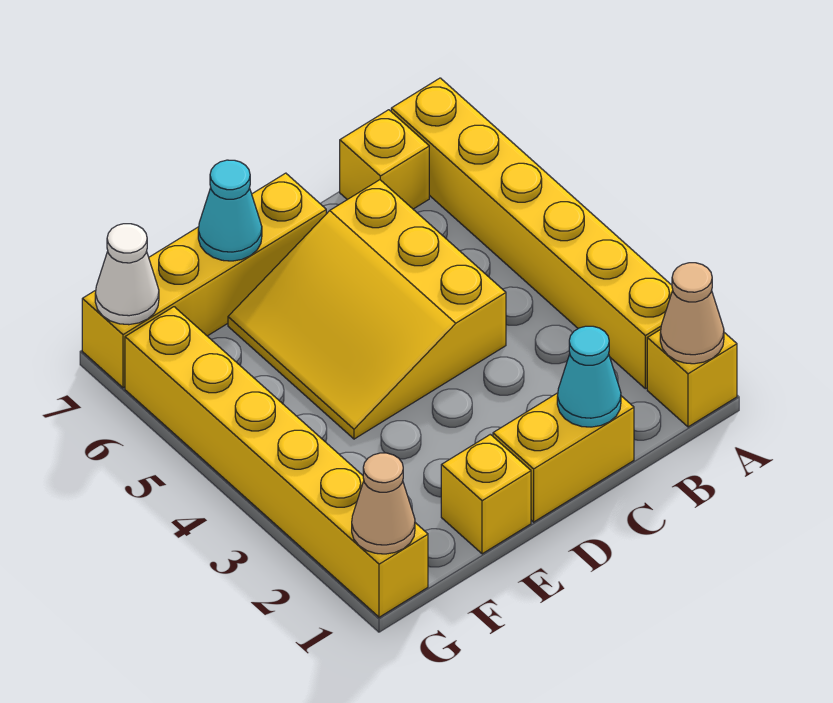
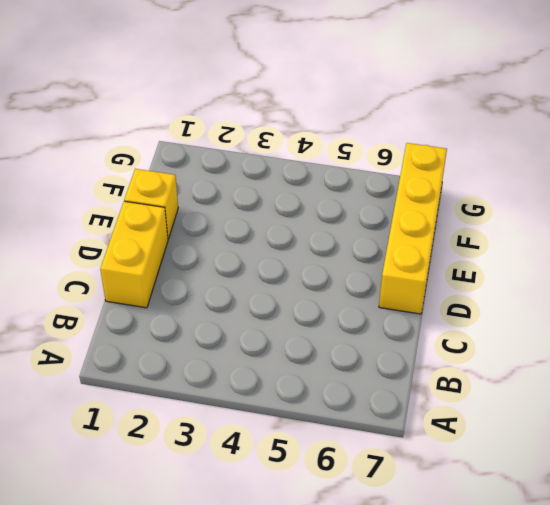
none -> yellow brick A1 level 1
none -> yellow brick A2:A7 level 1
none -> yellow brick B7 level 1

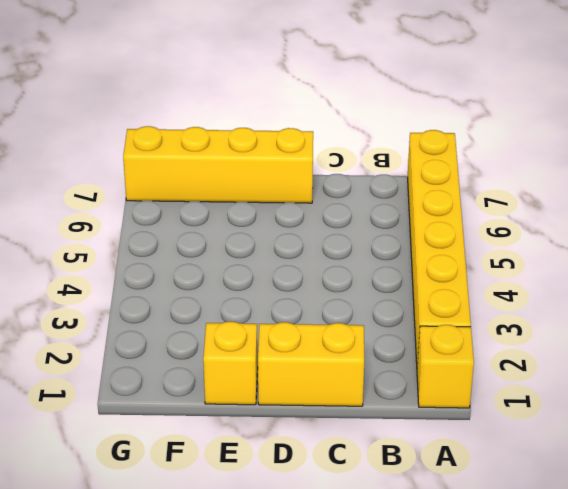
none -> yellow brick B7 level 1
none -> yellow slope C4:E6 level 1 top C
none -> yellow brick G1:G6 level 1

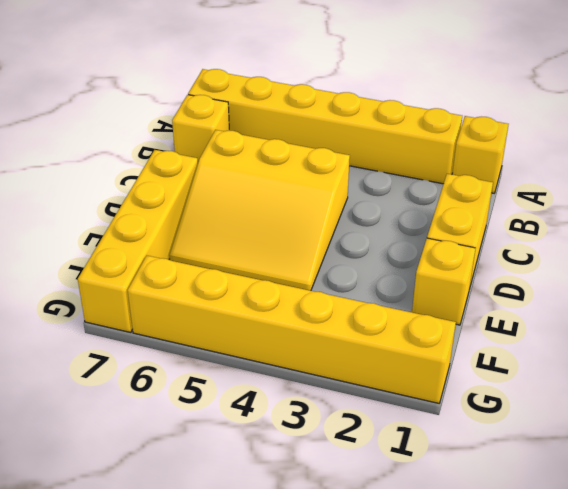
none -> tan cone A1 level 2
none -> cyan cone C1 level 2
none -> cyan cone E7 level 2

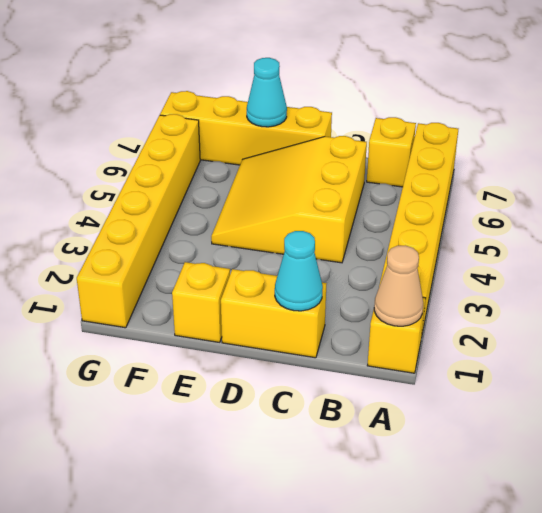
none -> tan cone G1 level 2
none -> white cone G7 level 2

